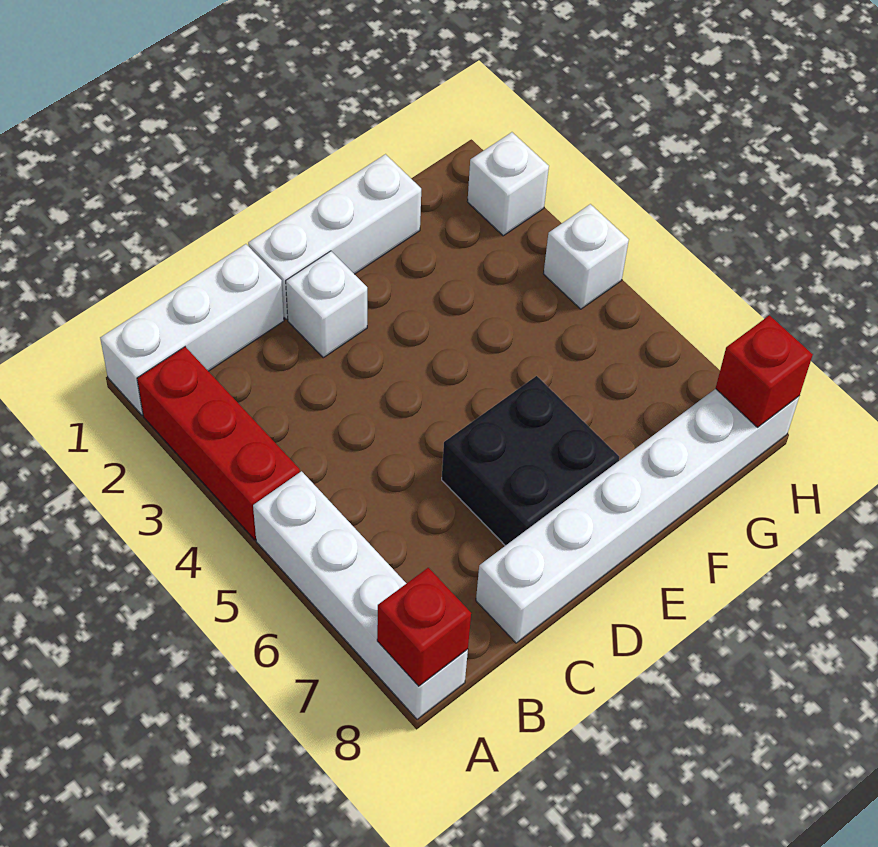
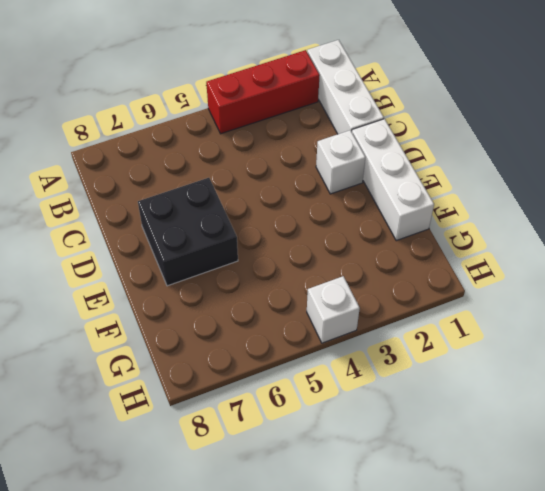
none -> white brick A5:A8 level 1
none -> white brick C8:H8 level 1

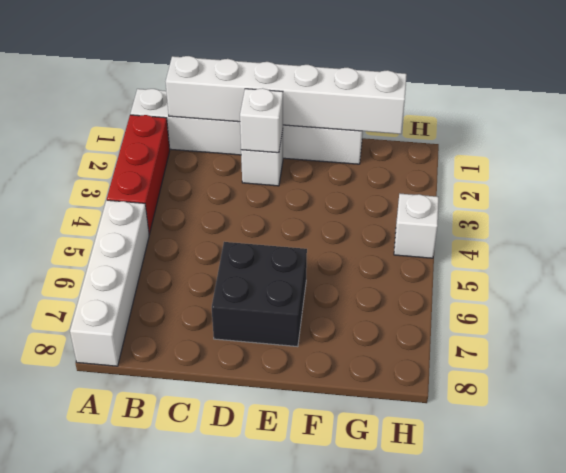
white brick B1:G1 level 2 -> white brick C8:H8 level 1
white brick D2 level 2 -> white brick H2 level 1
none -> red brick A8 level 2
none -> red brick H8 level 2

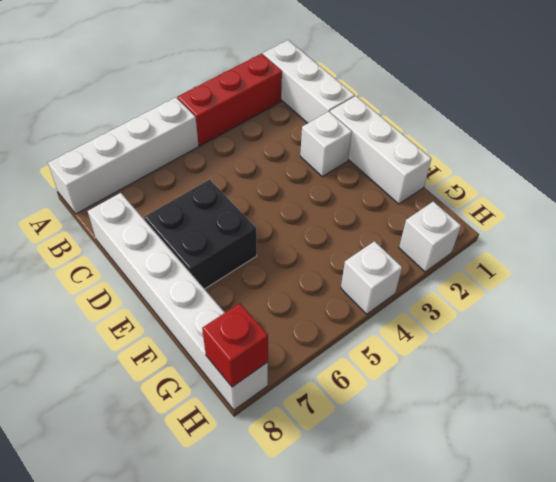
none -> red brick A8 level 2

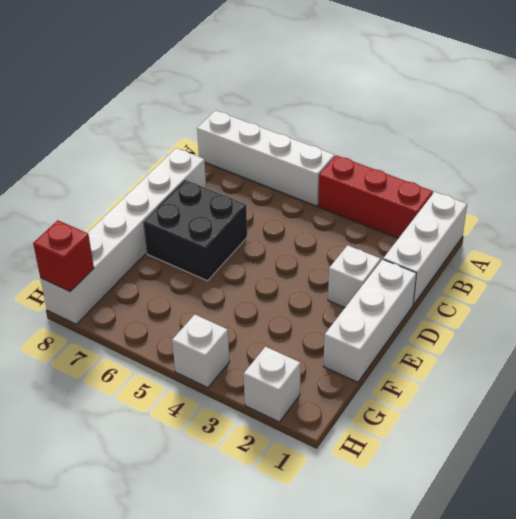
none -> red brick A8 level 2

